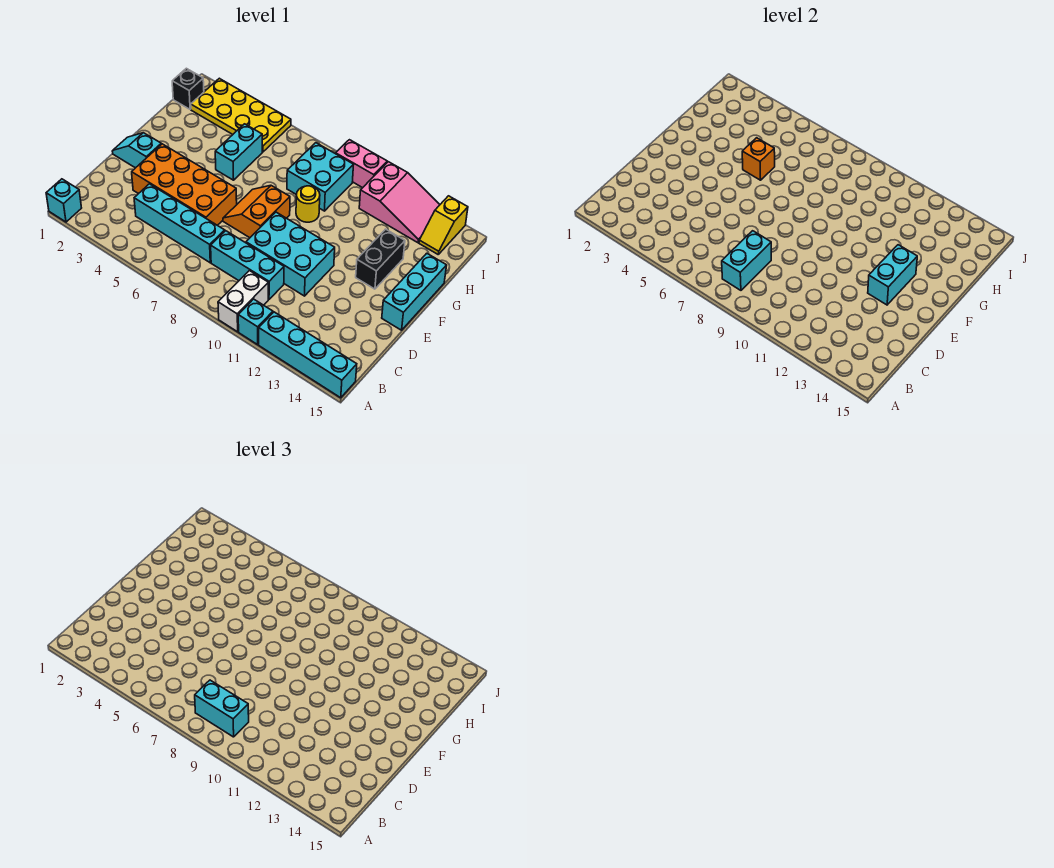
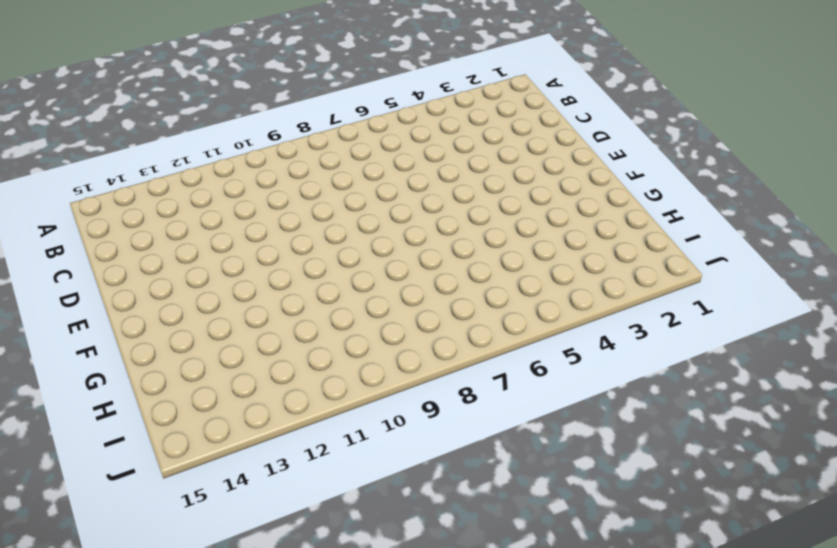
none -> cyan brick A1 level 1
none -> white brick A10:B10 level 1
none -> cyan brick A11 level 1

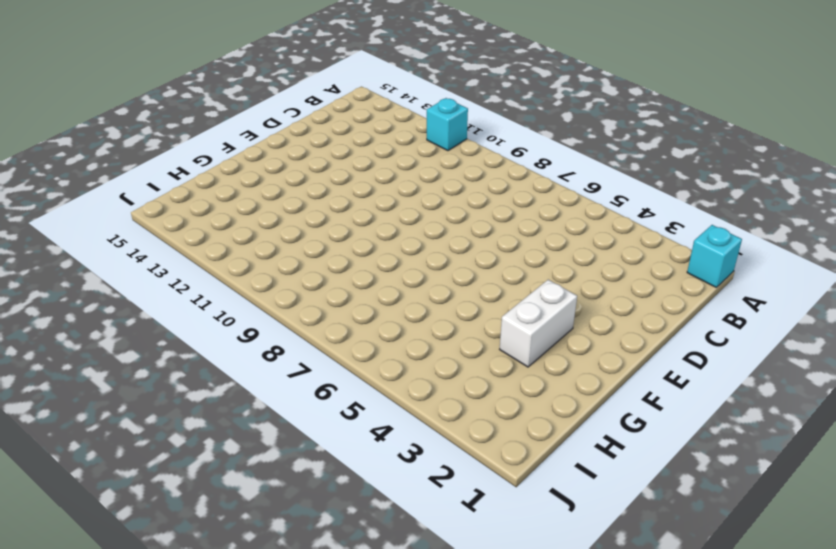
white brick F3:G3 level 1 -> white brick A10:B10 level 1
none -> cyan brick A12:A15 level 1
none -> cyan brick C4:C7 level 1
none -> cyan brick C8:C10 level 1

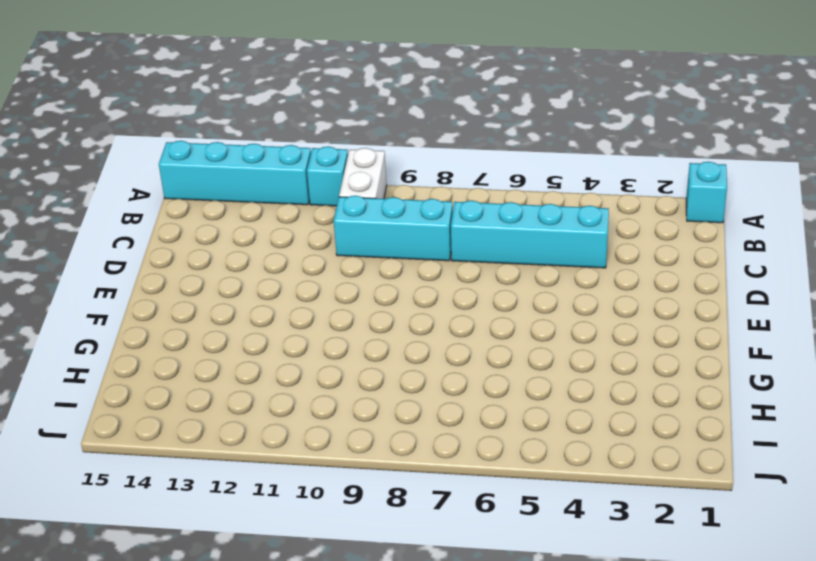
none -> orange brick D3:E6 level 1
none -> cyan brick D9:E11 level 1
none -> cyan slope E1:E2 level 1 top 2

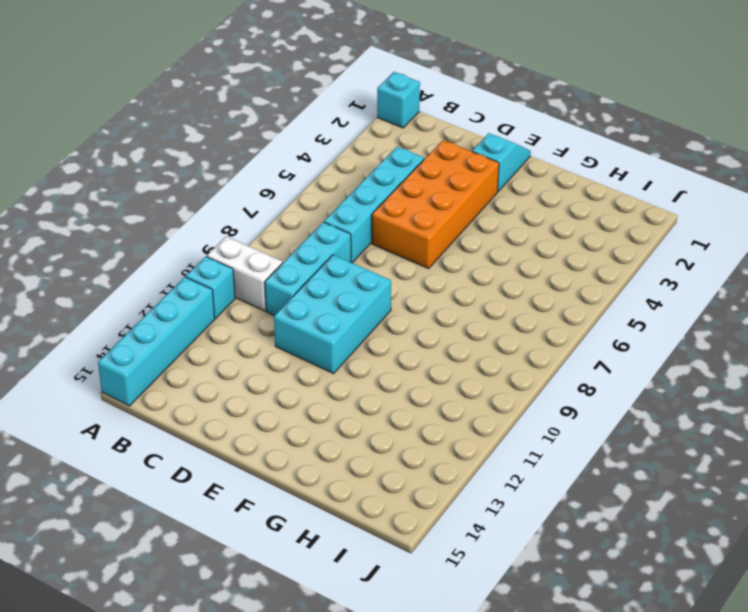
none -> orange slope E7:F8 level 1 top 8
none -> cyan brick E15:G15 level 1
none -> black brick F13:G13 level 1

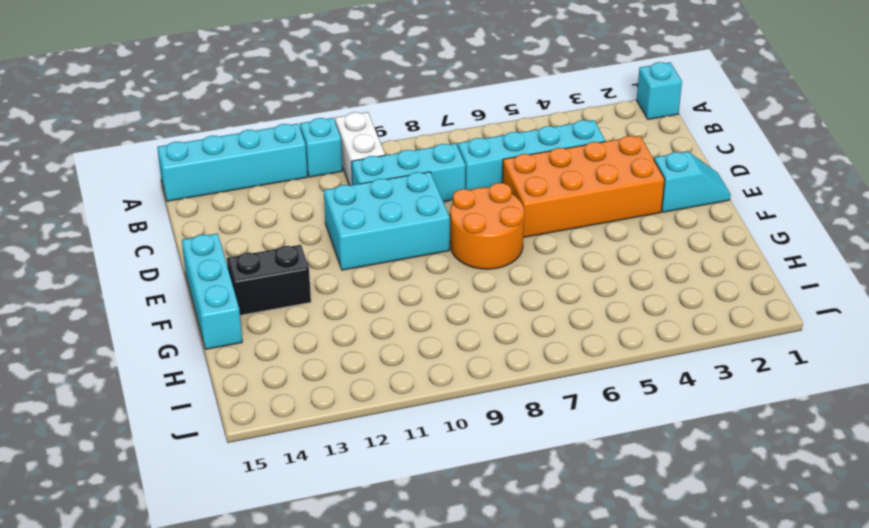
orange round brick E7:F8 level 1 -> orange slope E7:F8 level 1 top 8
black brick F13:F14 level 1 -> black brick F13:G13 level 1
none -> cyan brick G5:H5 level 1
none -> yellow round brick G9 level 1
none -> cyan brick H8:I9 level 1

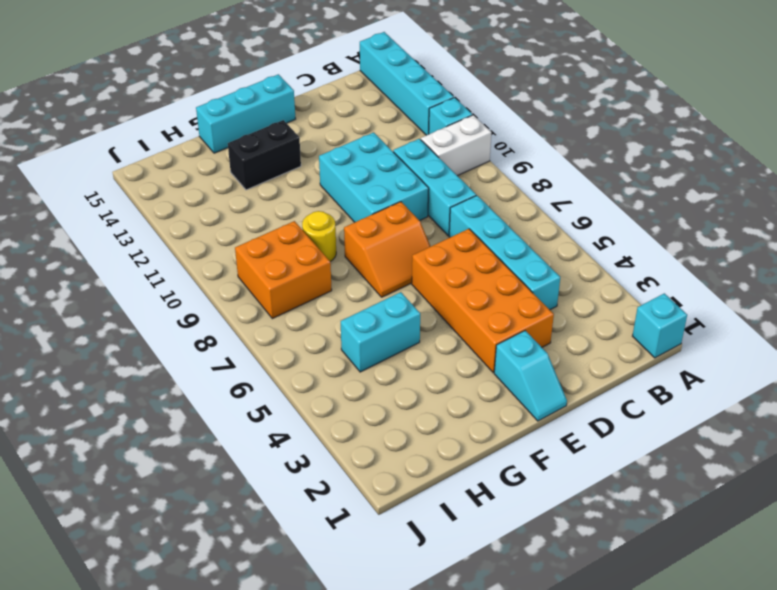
orange brick H8:I9 level 1 -> cyan brick H8:I9 level 1
none -> black brick I1 level 1
none -> yellow plate I2:J5 level 1
none -> pink slope I11:J13 level 1 top 11

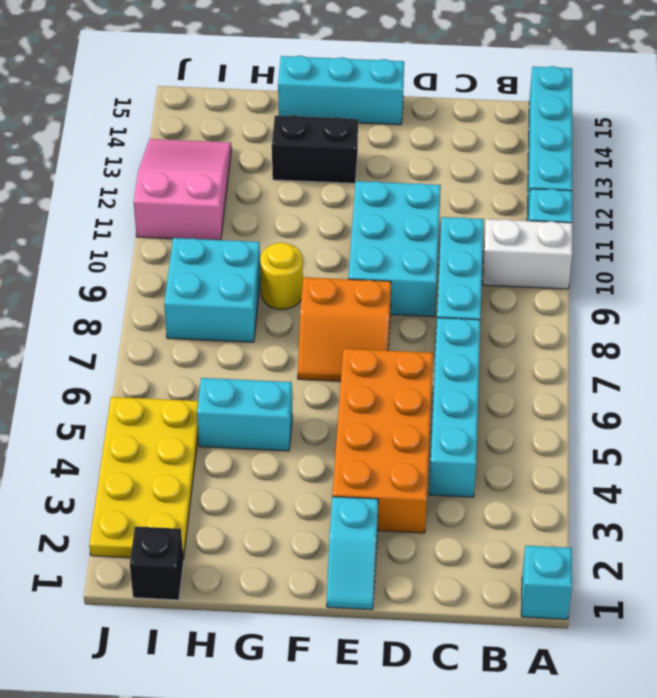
none -> yellow slope I14:J14 level 1 top J
none -> pink brick J9:J10 level 1
none -> cyan brick B8:C8 level 2

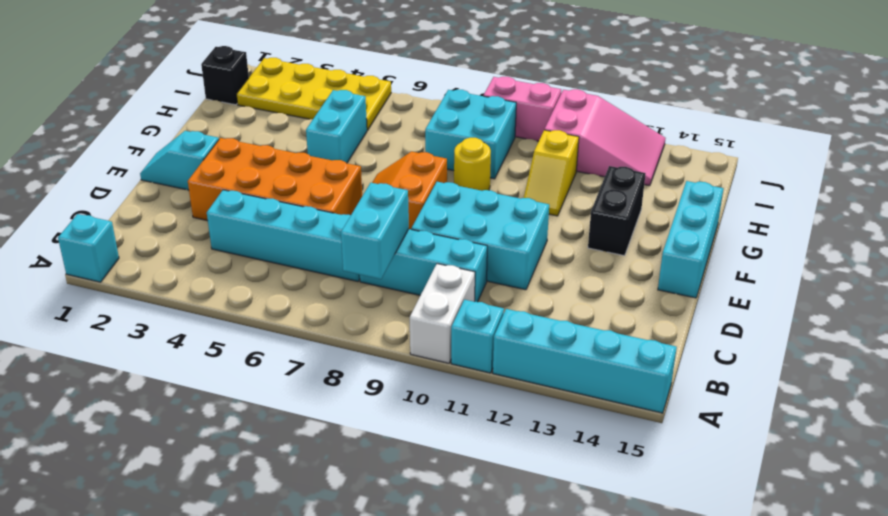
yellow slope G11:H11 level 1 top H -> yellow slope I14:J14 level 1 top J
none -> cyan brick E13:F13 level 2
none -> orange brick G5 level 2
none -> cyan brick B8:B9 level 3

